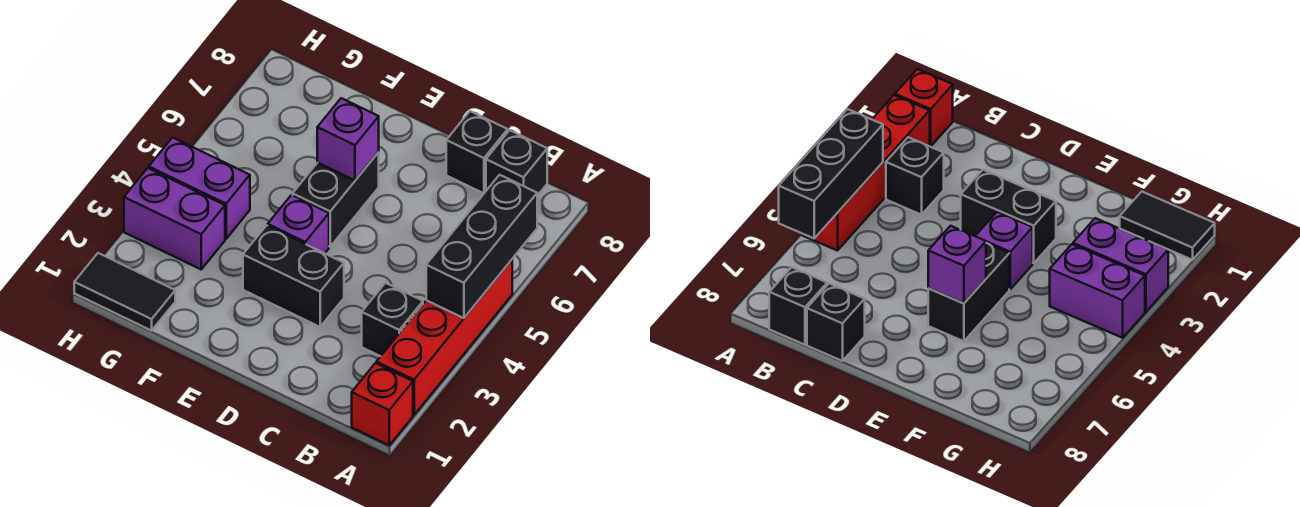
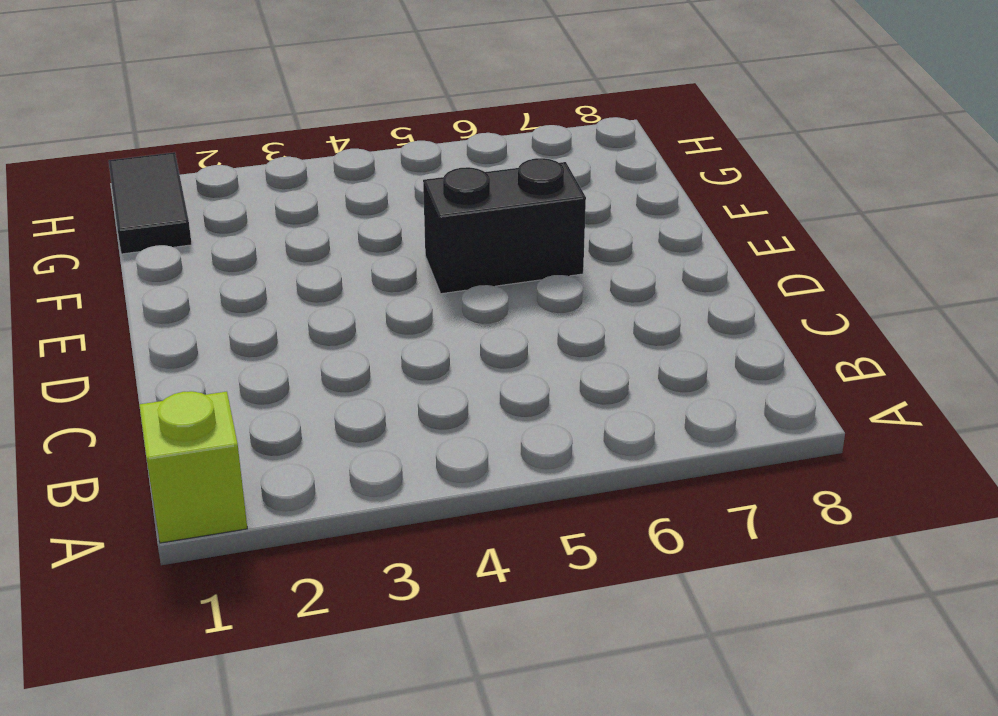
lime brick A1 level 1 -> red brick A1 level 1
none -> red brick A2:A5 level 1
none -> black brick B3 level 1
none -> black brick B8 level 1

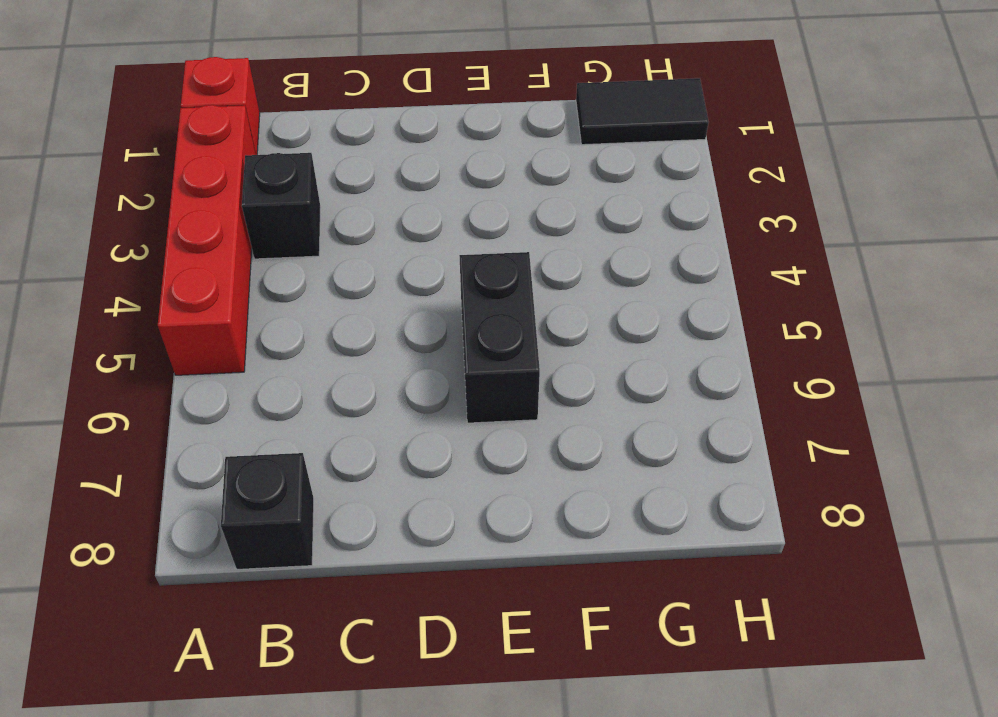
none -> black brick C8 level 1
none -> black brick D3:E3 level 1
none -> purple brick E4 level 1

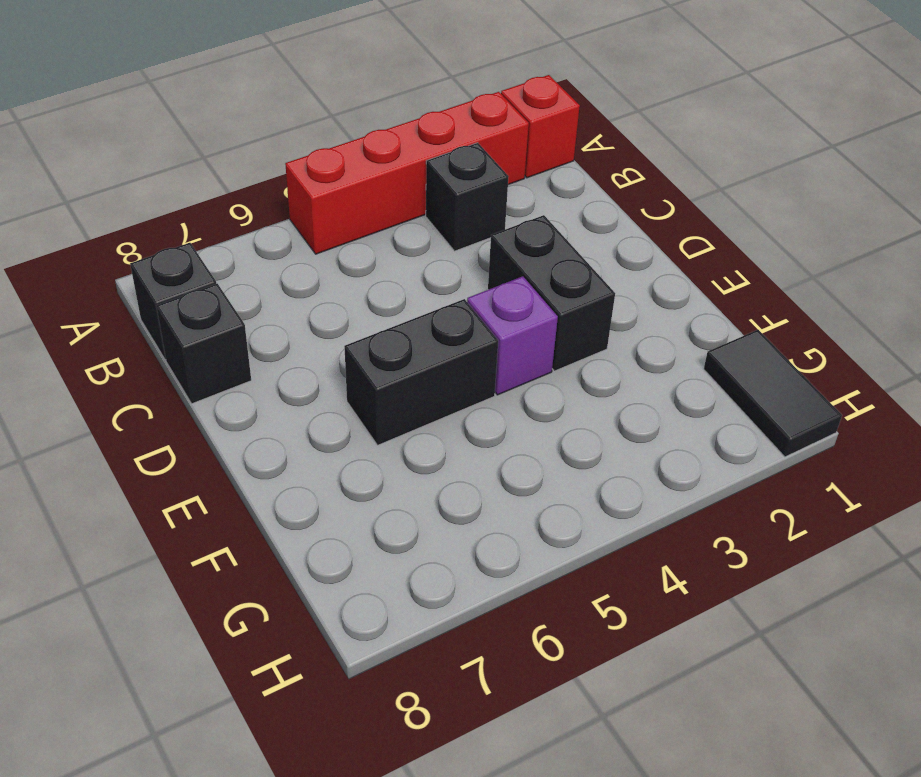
none -> purple brick G3:H3 level 1
none -> purple brick G4:H4 level 1
none -> black brick A4:A6 level 2

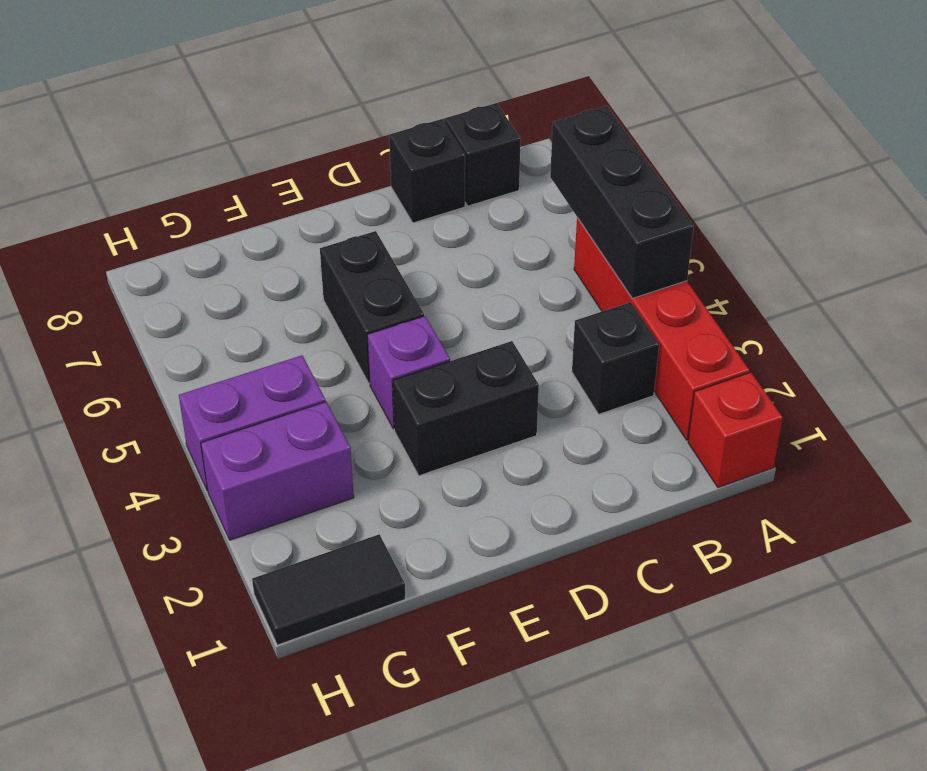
none -> purple brick E6 level 2

